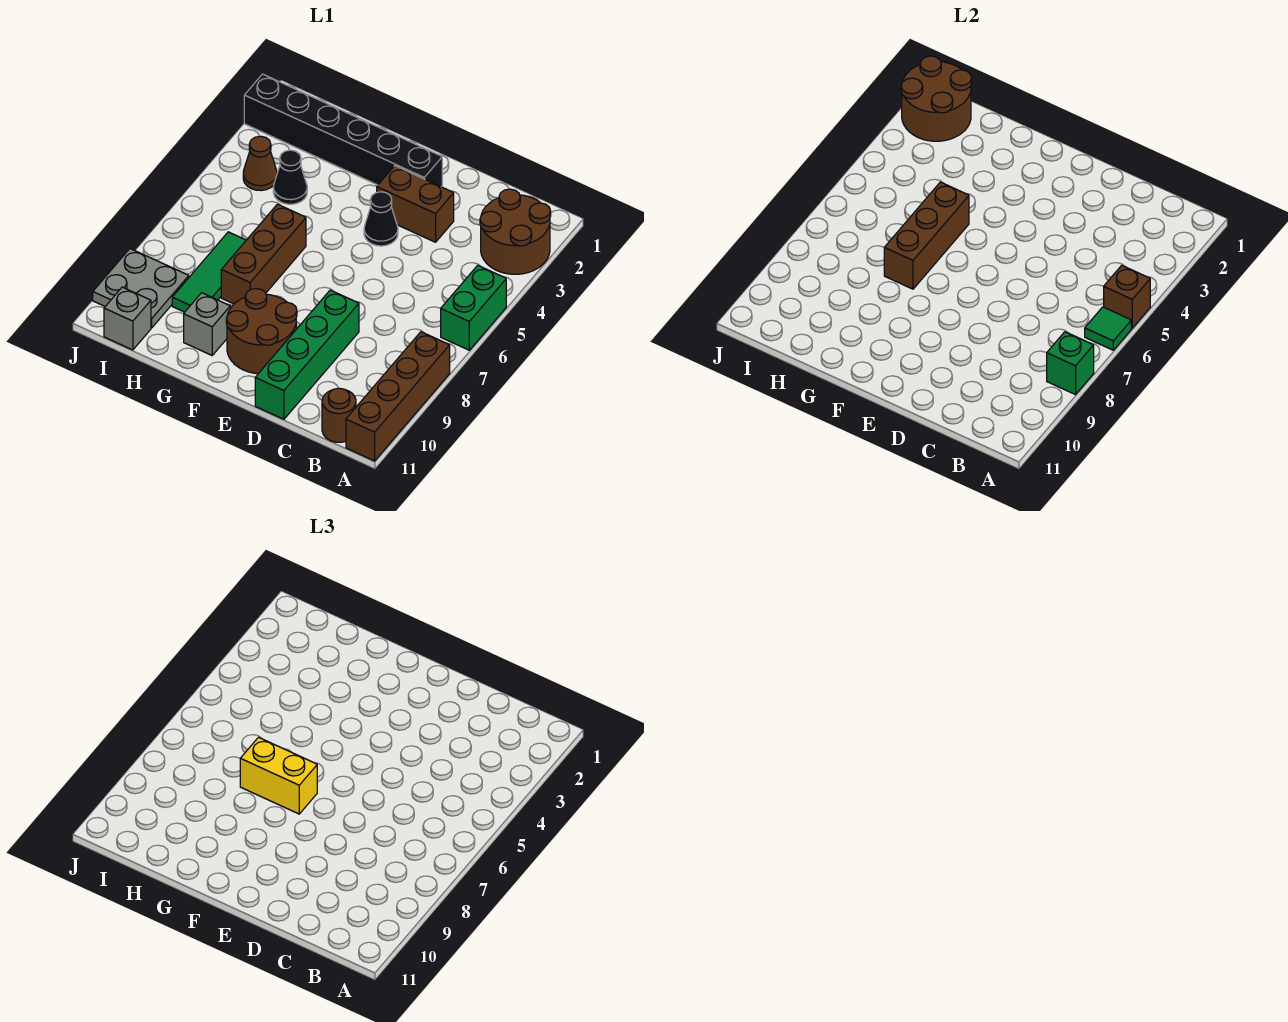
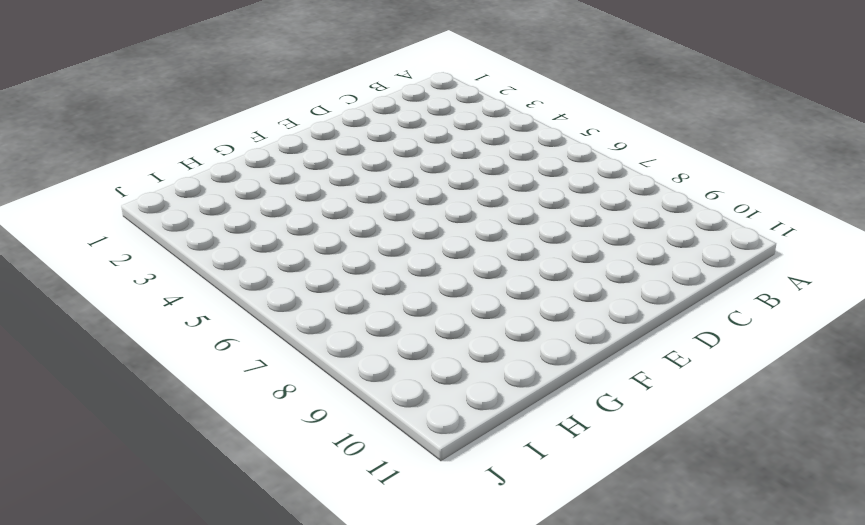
none -> brown round brick A2:B3 level 1
none -> green brick A5:A6 level 1
none -> brown brick A8:A11 level 1

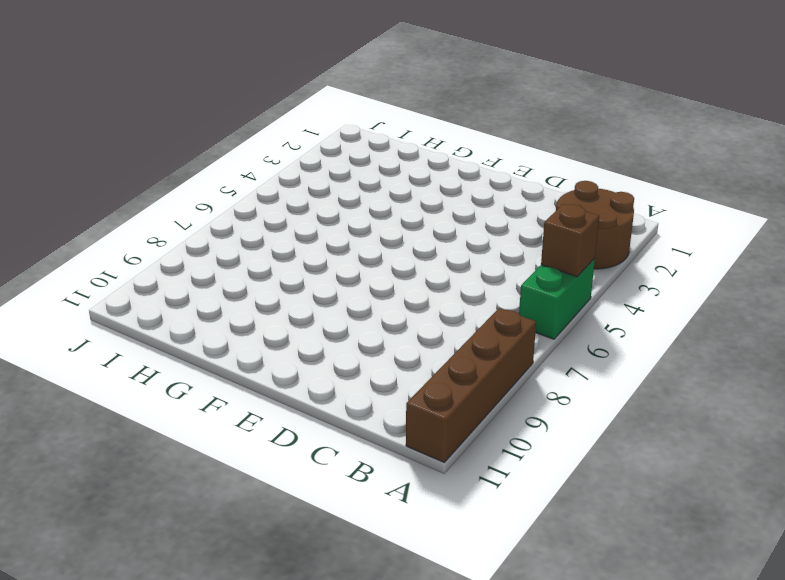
none -> brown round brick B11 level 1
none -> brown brick D3:E3 level 1
none -> green brick D8:D11 level 1

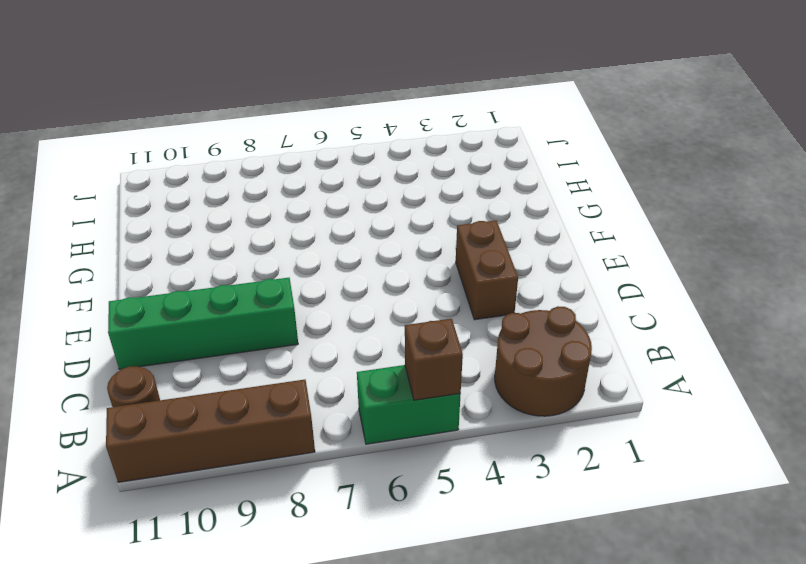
none -> black brick E2:J2 level 1
none -> black cone E4 level 1
none -> brown round brick E9:F10 level 1

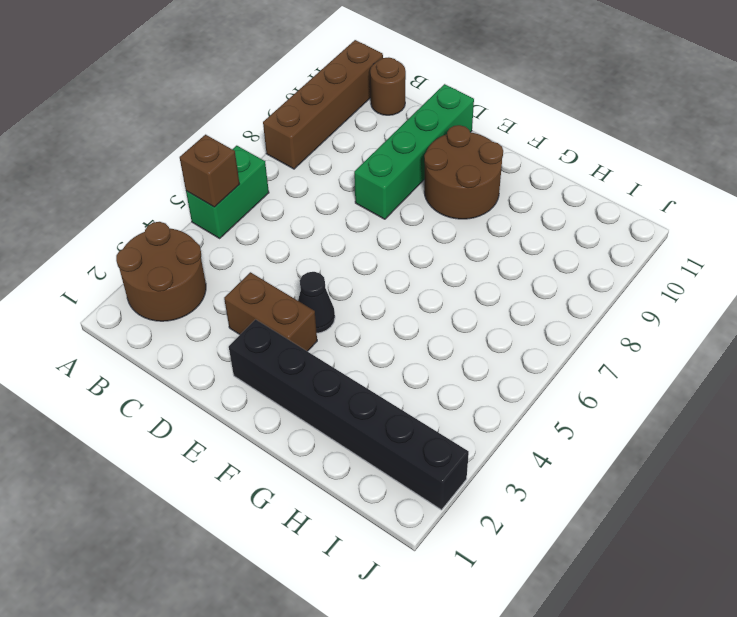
none -> brown brick G6:G8 level 1
none -> grey brick G10 level 1
none -> black cone H4 level 1

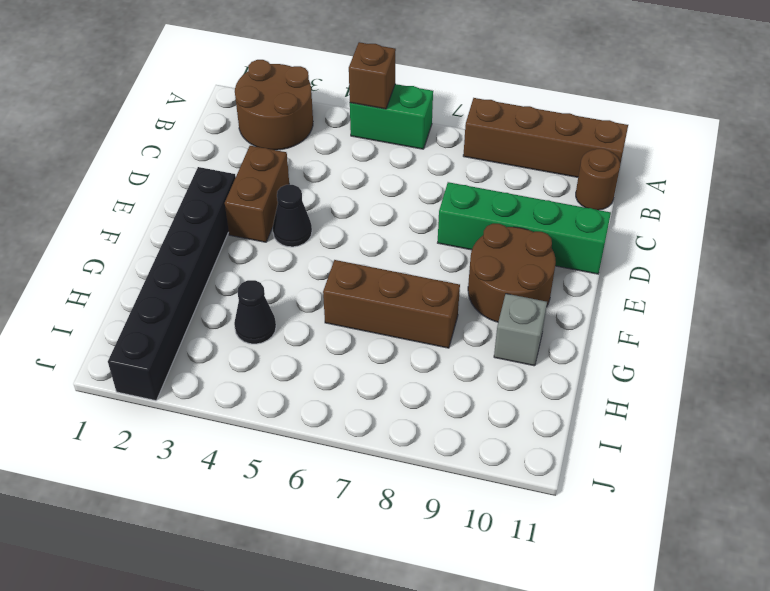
none -> green tile H7:H9 level 1
none -> brown cone I4 level 1
none -> grey plate I9:J10 level 1

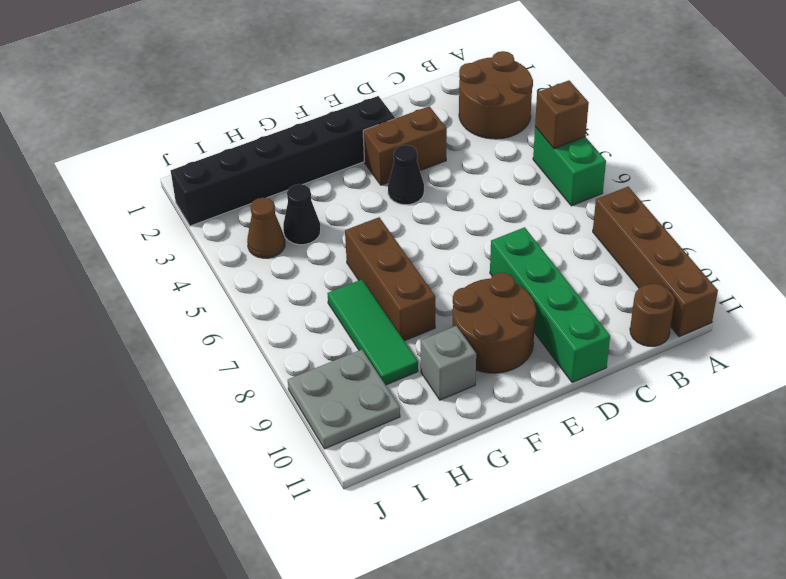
none -> grey brick I11 level 1
none -> green tile A6 level 2
none -> green brick A8 level 2

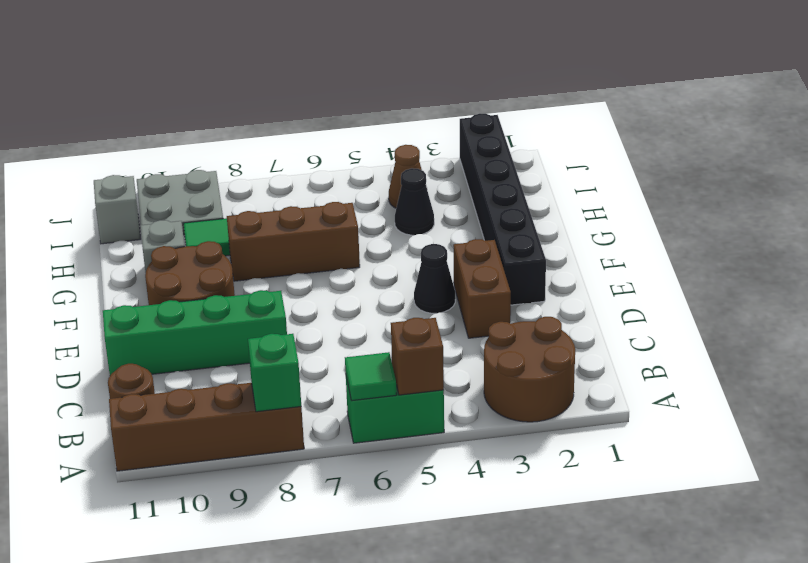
none -> brown brick G5:G7 level 2
none -> brown round brick I1:J2 level 2
none -> yellow brick F7:G7 level 3

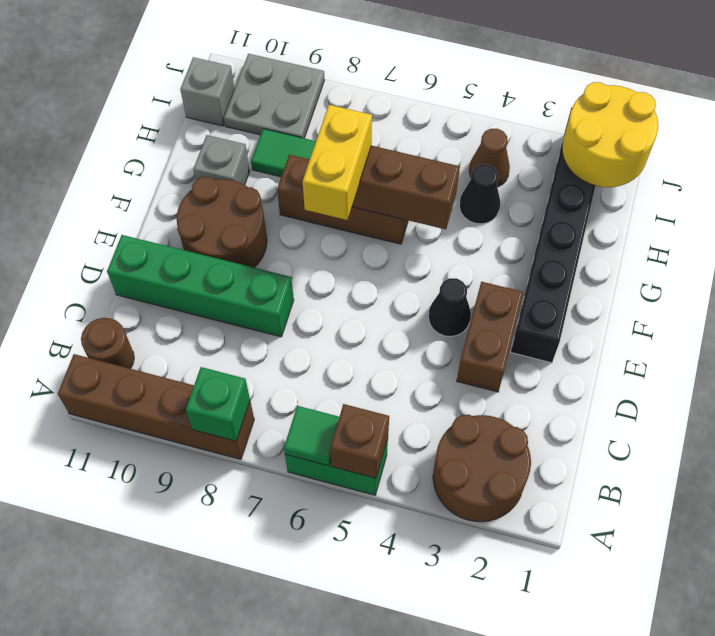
yellow round brick I1:J2 level 2 -> brown round brick I1:J2 level 2

